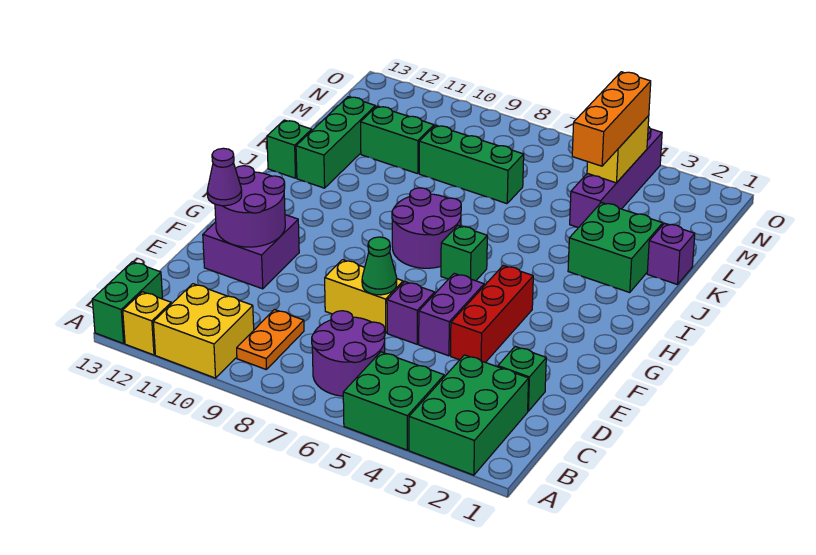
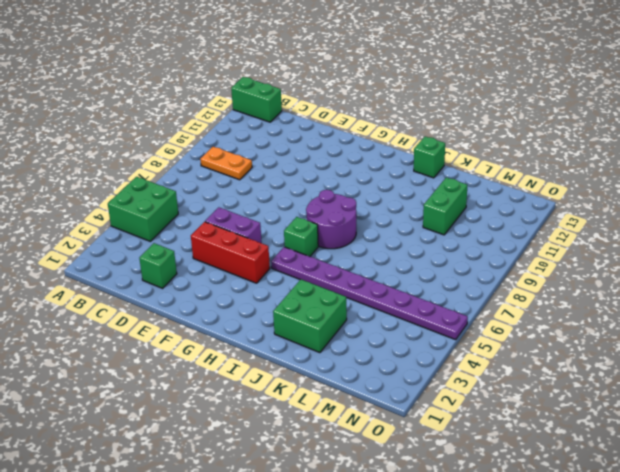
purple plate H5:O5 level 1 -> none
none -> green brick A2:C3 level 1
none -> yellow brick A10:B11 level 1
none -> yellow brick A12 level 1

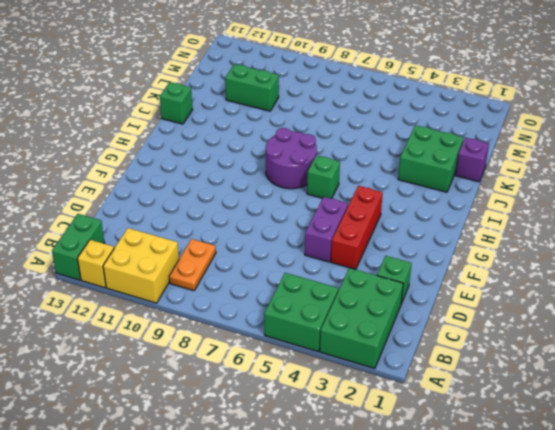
none -> purple round brick B6:C7 level 1
none -> purple brick E6 level 1
none -> yellow brick E7:E8 level 1

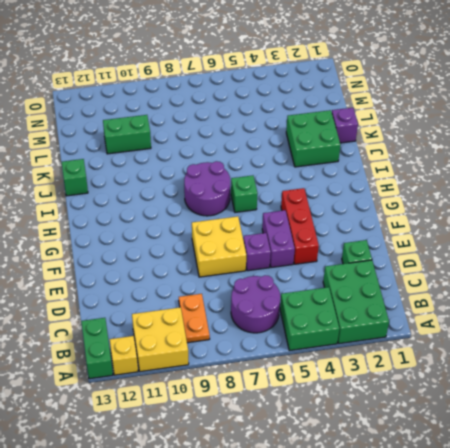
yellow brick E7:F8 level 1 -> yellow brick E7:E8 level 1
none -> purple brick E11:F12 level 1
none -> green brick J12:L12 level 1
none -> purple brick L4:O4 level 1

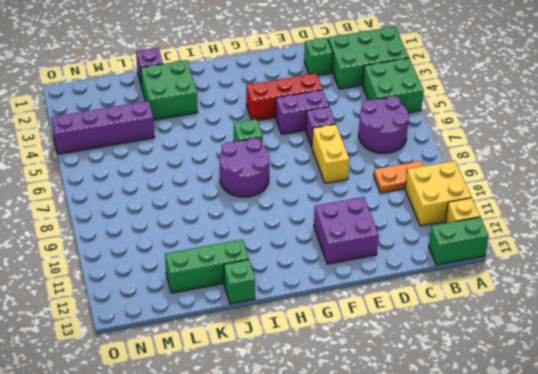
none -> green brick L7:L9 level 1
none -> green brick L10:L11 level 1
none -> green cone E7 level 2

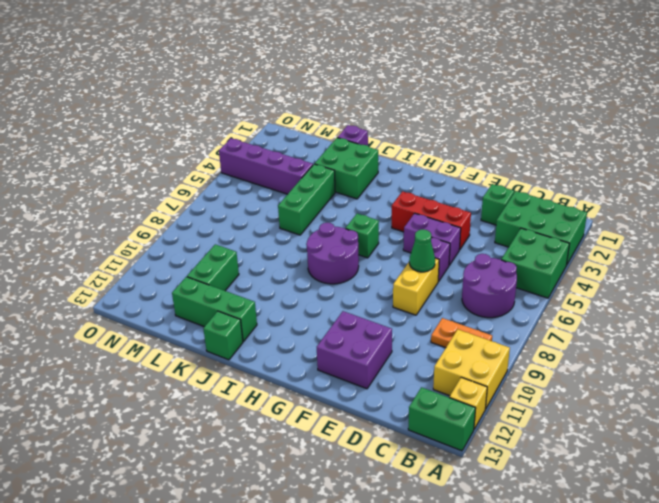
green brick K4:K6 level 1 -> green brick L7:L9 level 1
none -> purple round brick E11:F12 level 2
none -> yellow brick M4:N4 level 2
none -> purple cone E12 level 3

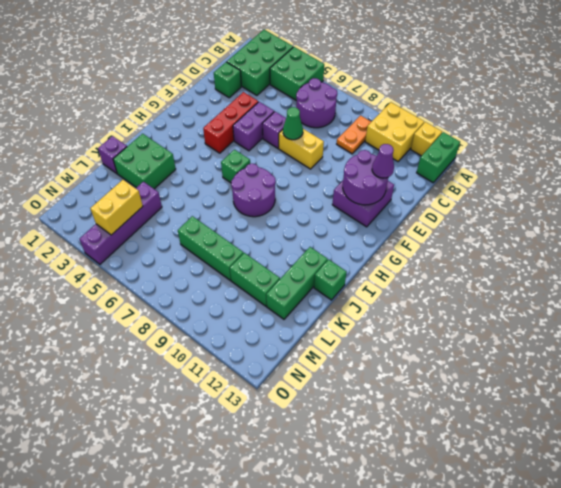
none -> orange brick L4:N4 level 3

